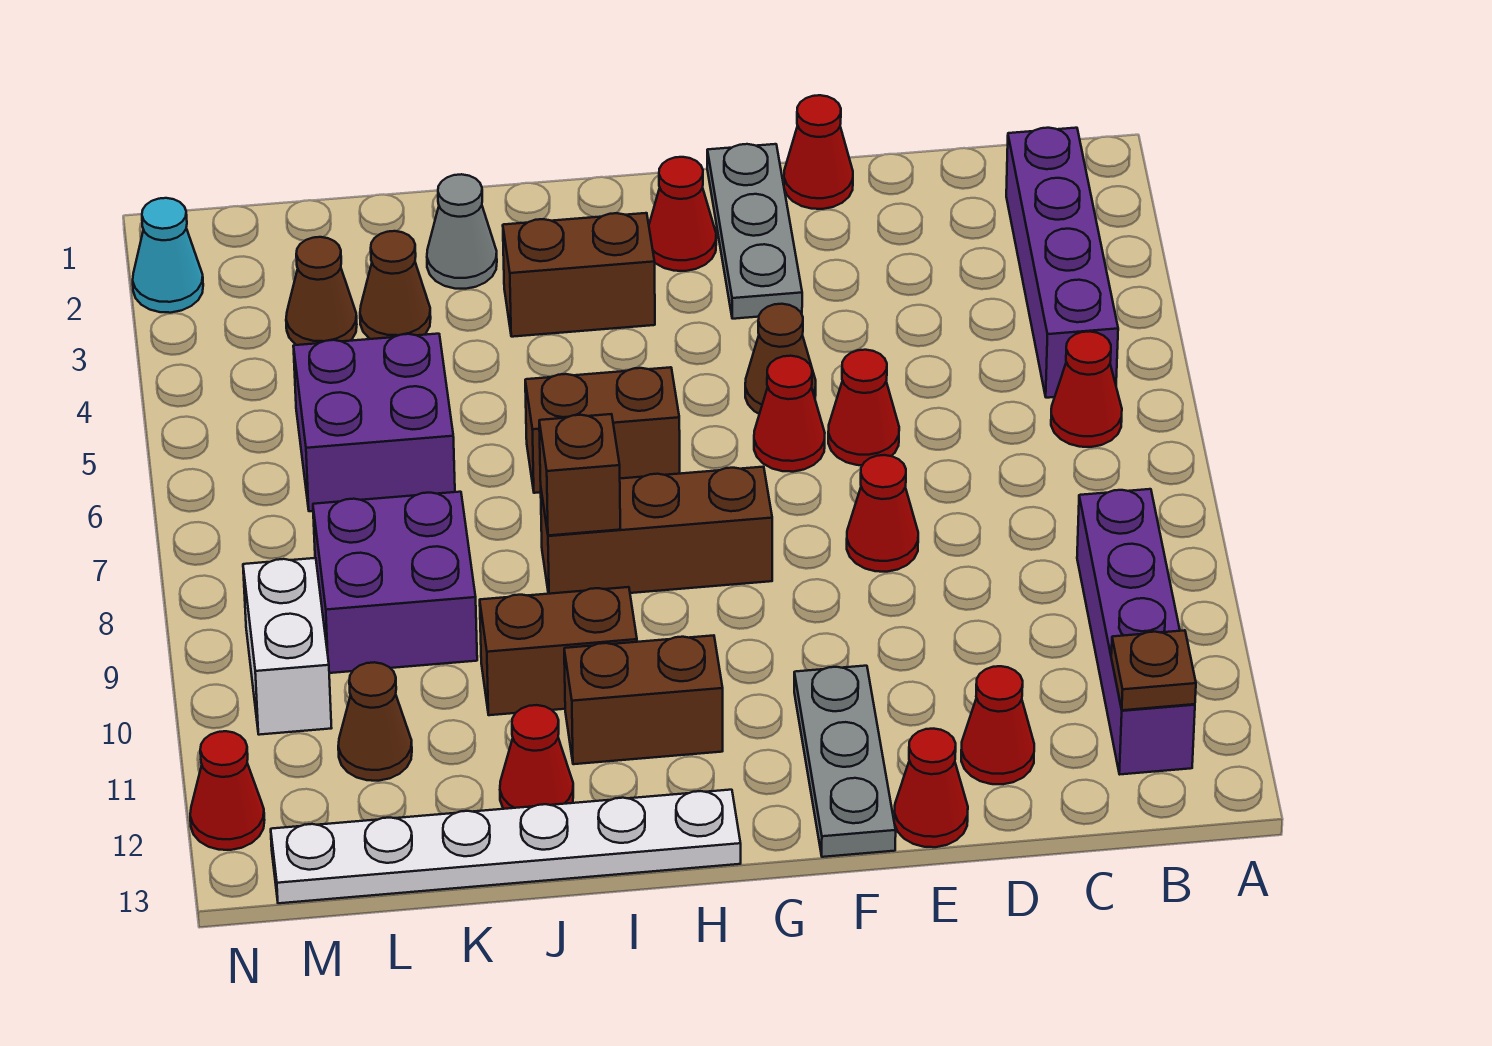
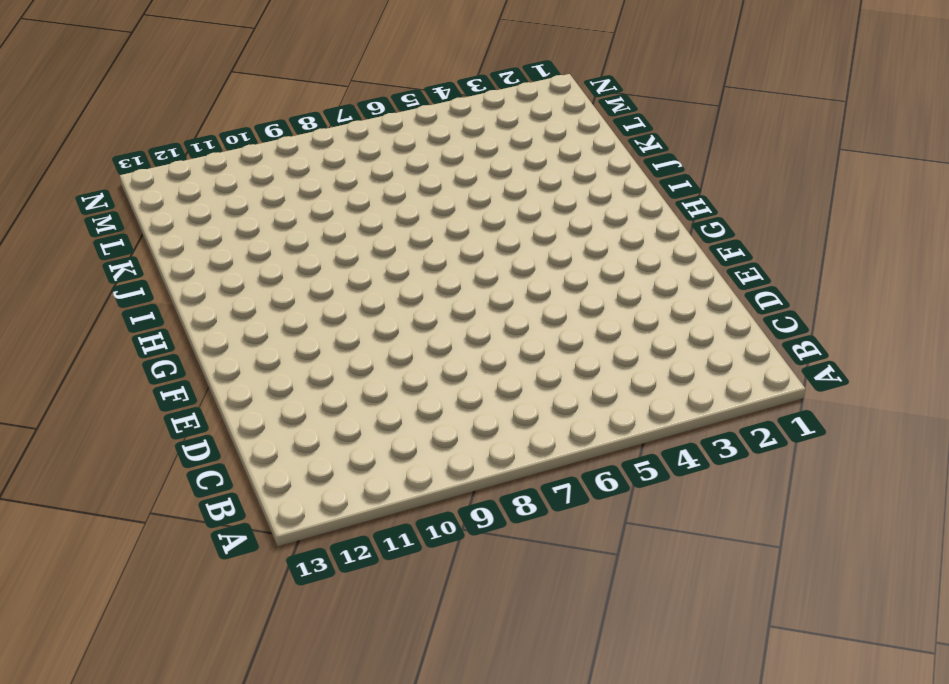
none -> purple brick B2:B5 level 1
none -> red cone B6 level 1
none -> purple brick B9:B12 level 1
none -> red cone D12 level 1

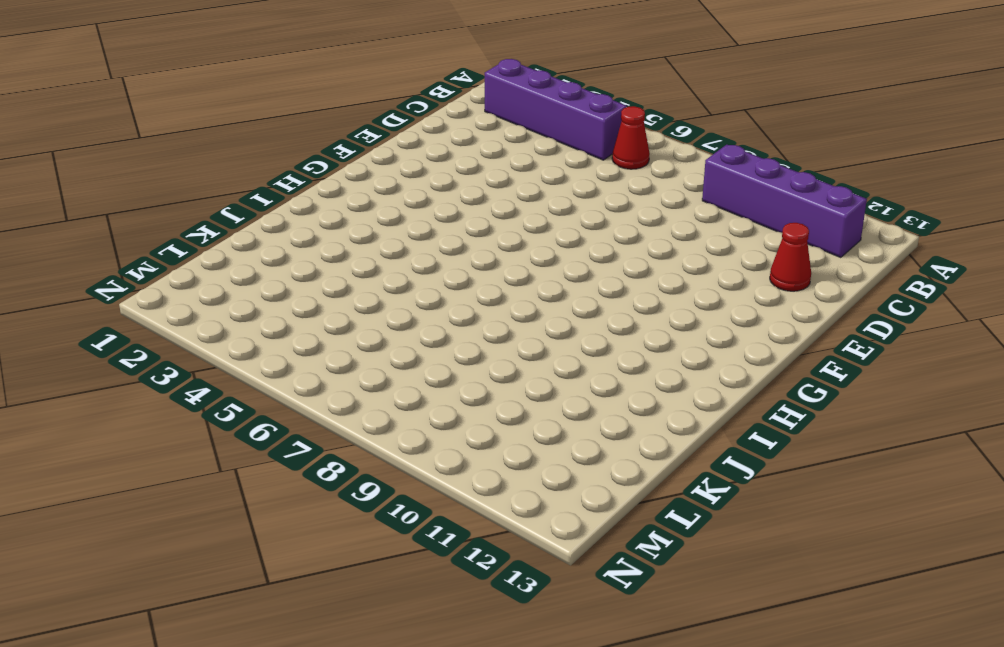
none -> red cone E1 level 1
none -> red cone E6 level 1
none -> red cone E8 level 1
none -> red cone E13 level 1

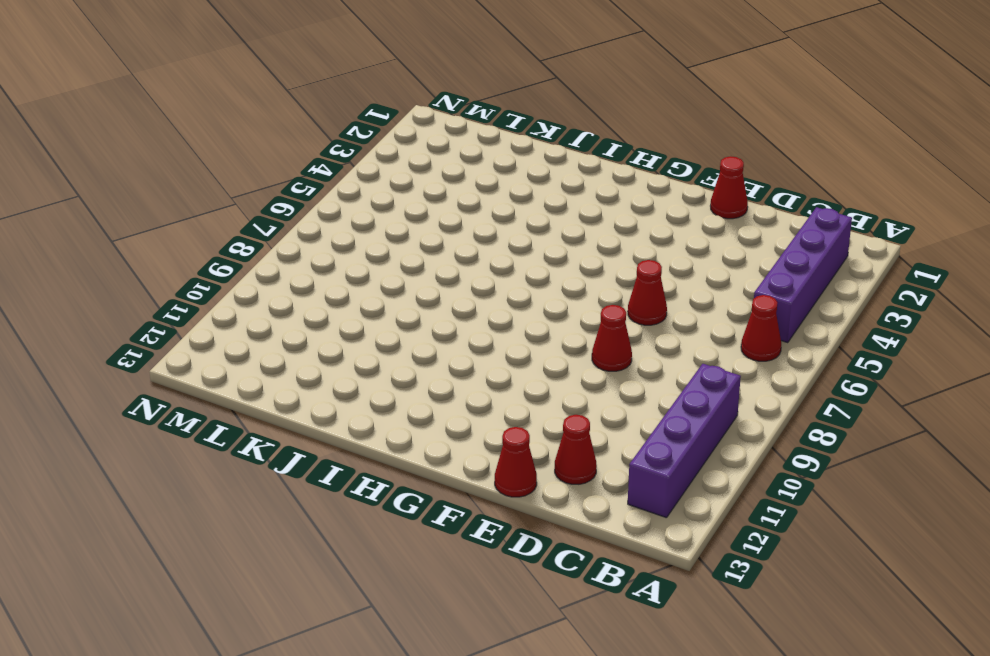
none -> grey plate F1:F3 level 1
none -> brown cone F5 level 1
none -> red cone F6 level 1
none -> grey plate F11:F13 level 1

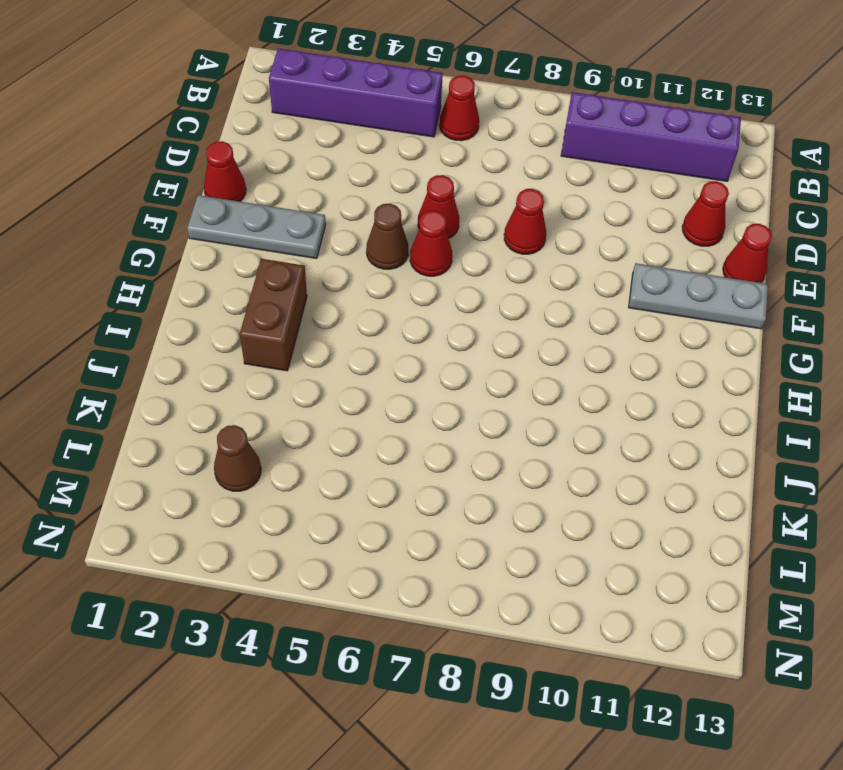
none -> red cone G2 level 1
none -> brown brick G8:I8 level 1
none -> brown brick H6:I6 level 1
none -> brown brick H11:I11 level 1

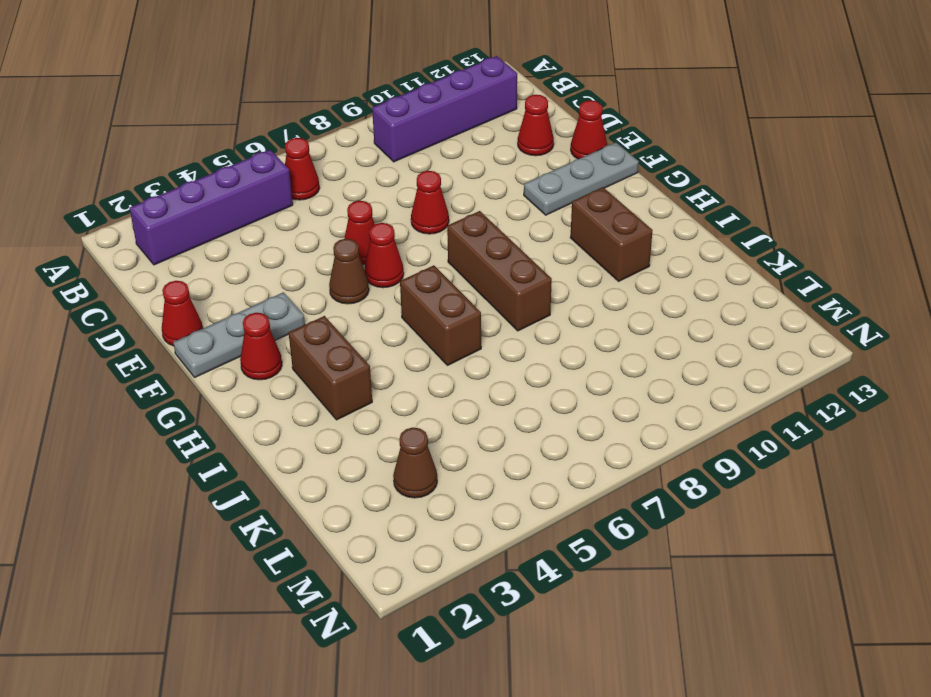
none -> white plate H13:M13 level 1
none -> brown brick I10:J10 level 1
none -> grey cone J2 level 1
none -> red cone J12 level 1

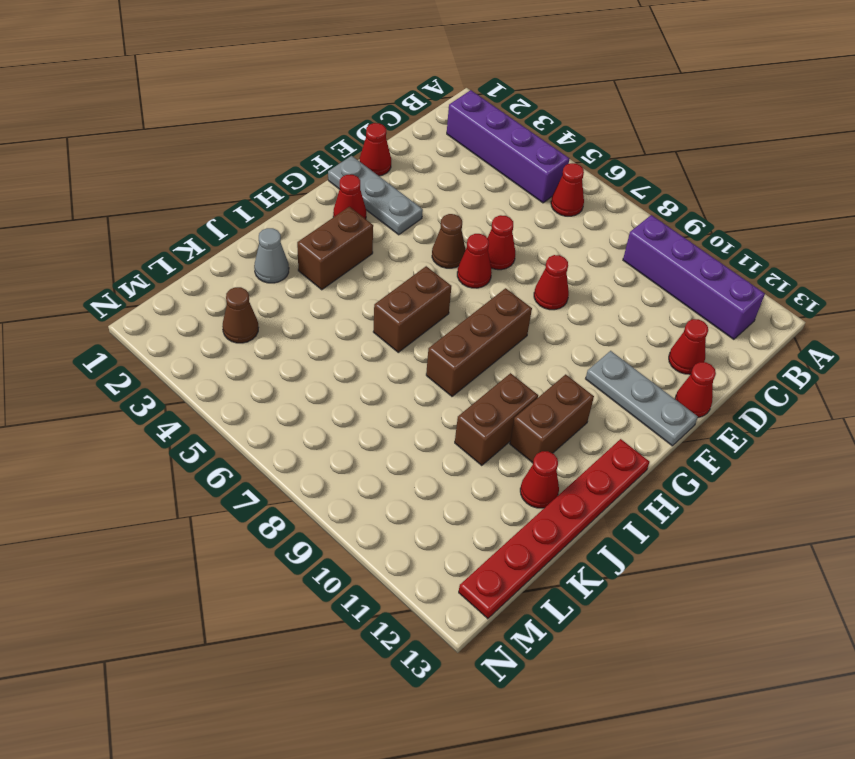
red plate H13:M13 level 1 -> white plate H13:M13 level 1
none -> brown cone K3 level 1
none -> purple brick K5:L6 level 1
none -> purple brick K8:L9 level 1
none -> brown cone L11 level 1

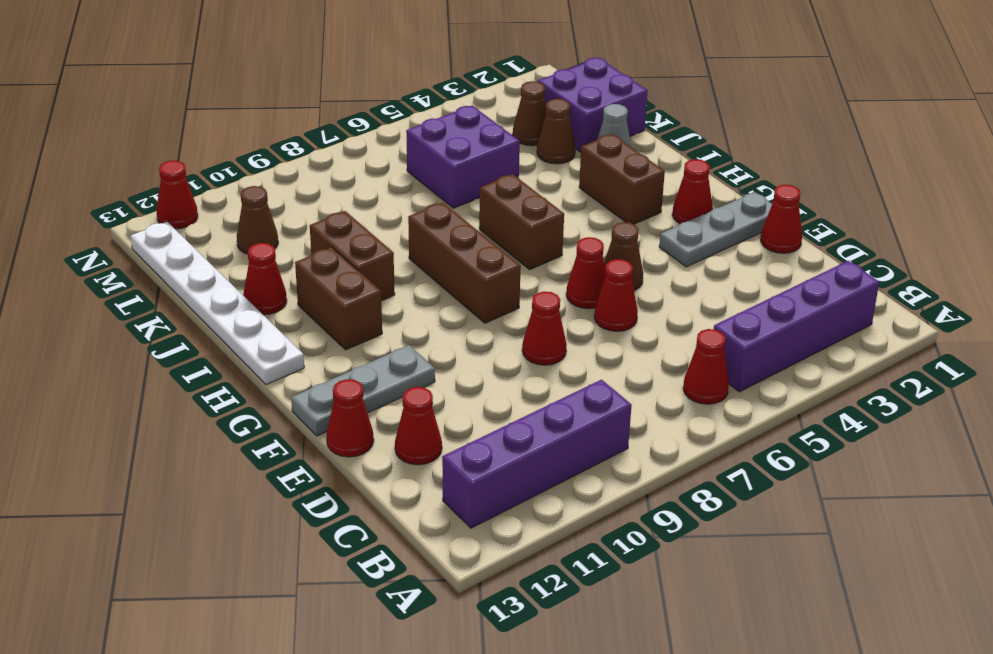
purple brick K1:L2 level 1 -> purple brick K8:L9 level 1
none -> white brick M9:M10 level 1
none -> cyan cone N2 level 1
none -> brown plate B12 level 2
none -> brown brick I8 level 2

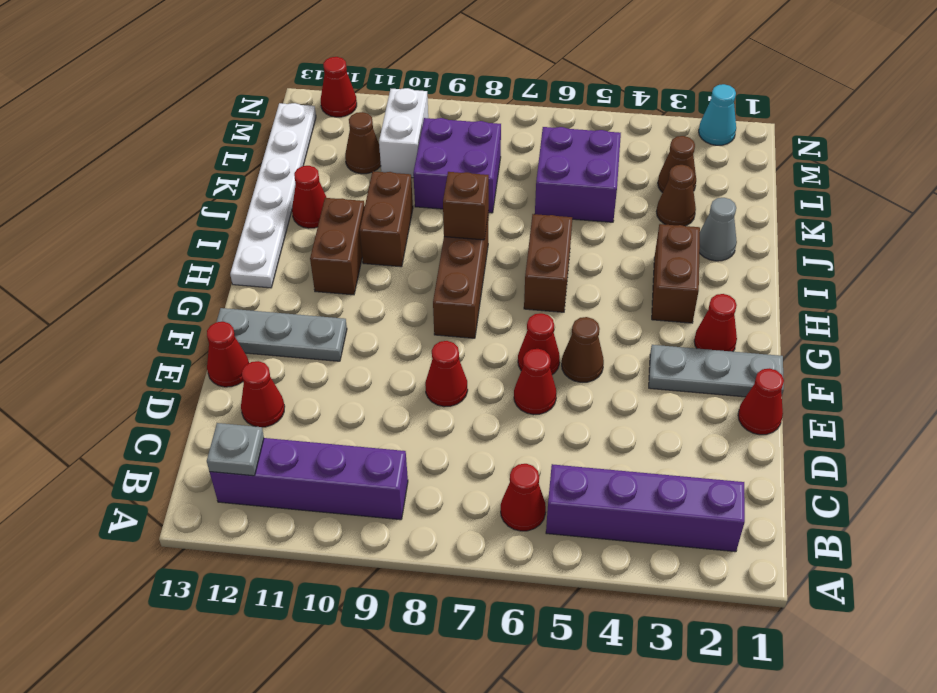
grey plate B12 level 2 -> brown plate B12 level 2
white brick L10:M10 level 1 -> white brick M9:M10 level 1

